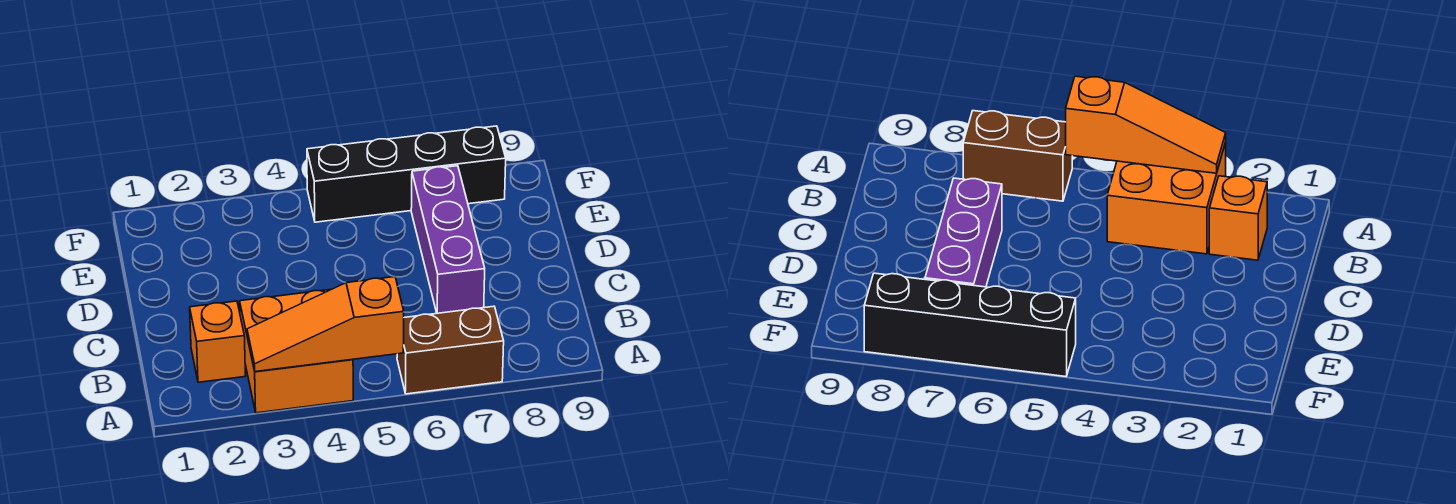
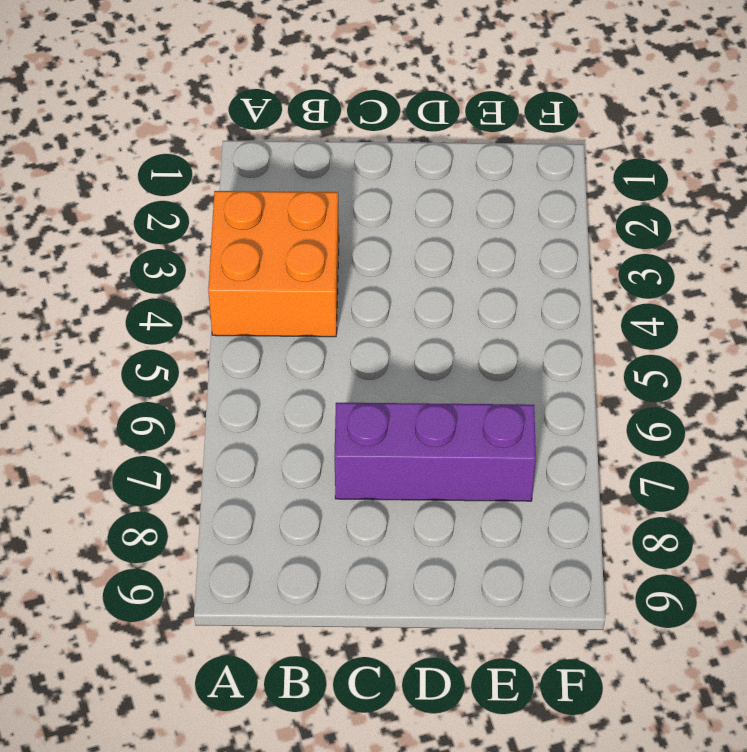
none -> brown brick A6:A7 level 1
none -> orange brick B2 level 1

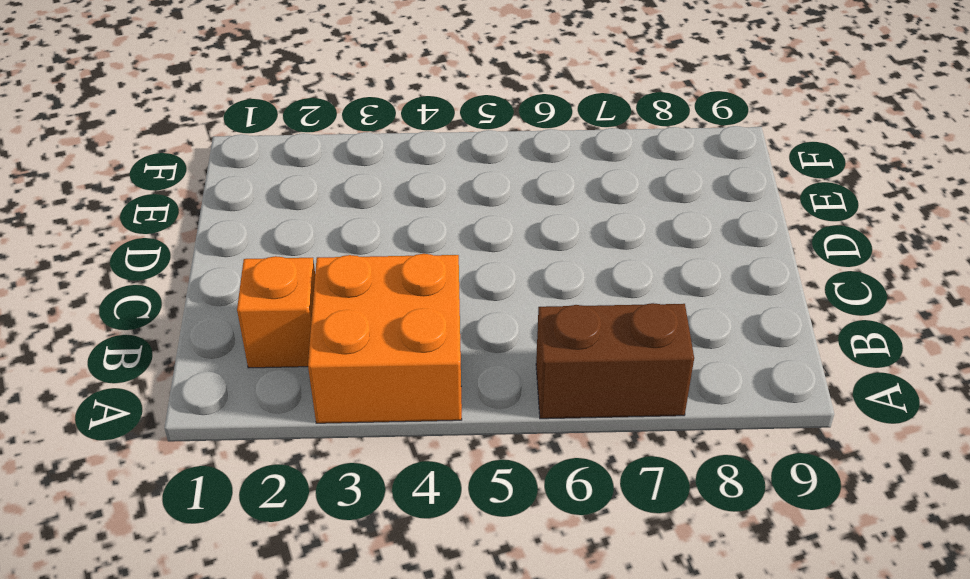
none -> purple brick C7:E7 level 1
none -> black brick F5:F8 level 1

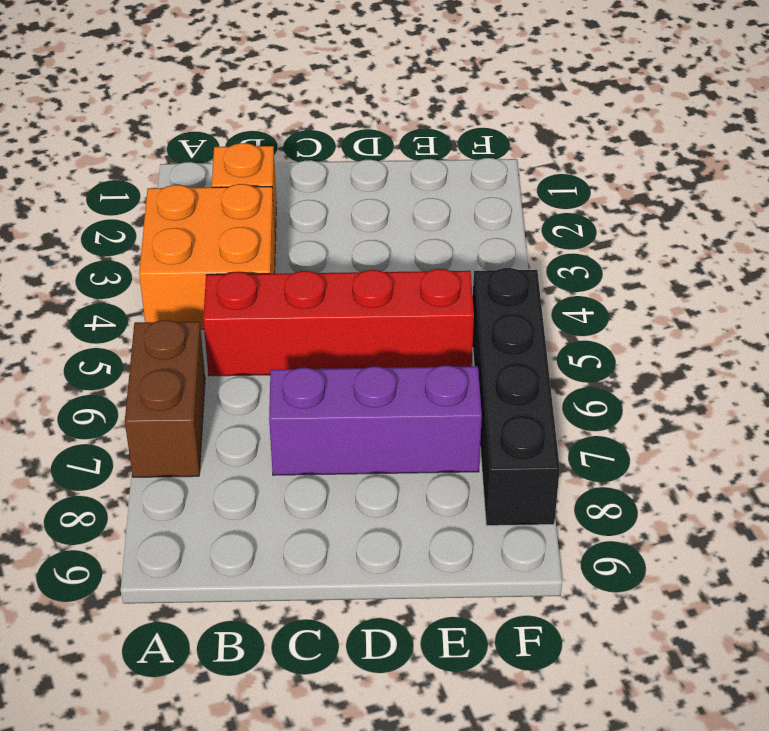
red brick B5:E5 level 1 -> none
none -> orange slope A3:A5 level 2 top 5

